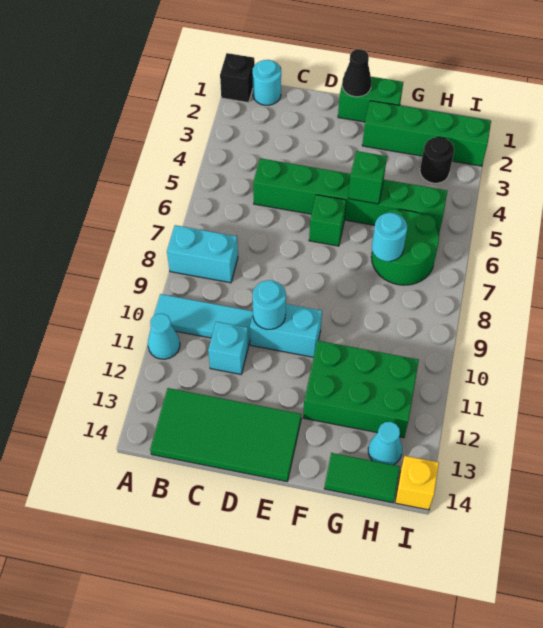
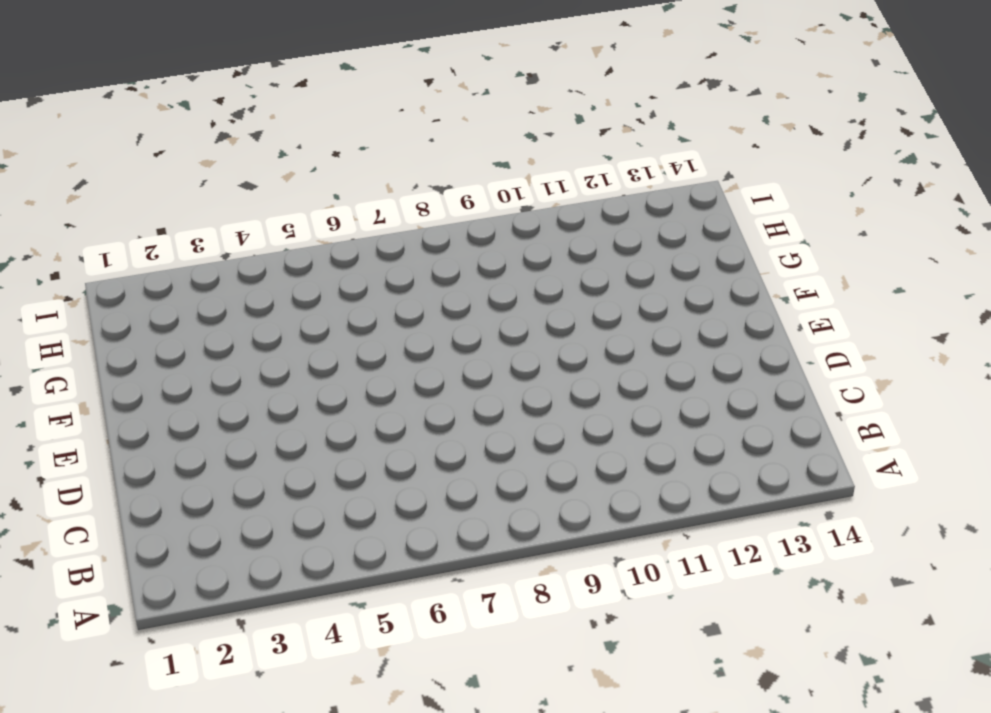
none -> black brick A1 level 1
none -> cyan brick A8:B8 level 1
none -> cyan tile A10:C10 level 1

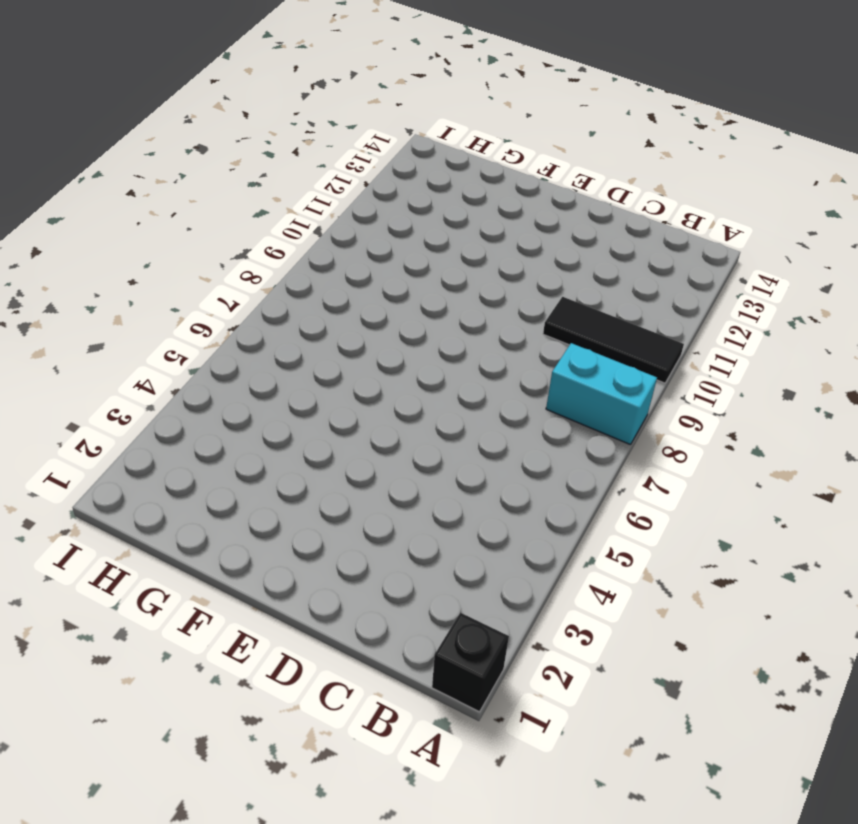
black tile A10:C10 level 1 -> cyan tile A10:C10 level 1
none -> cyan cone A11 level 1
none -> cyan round brick B1 level 1
none -> green tile B13:E14 level 1

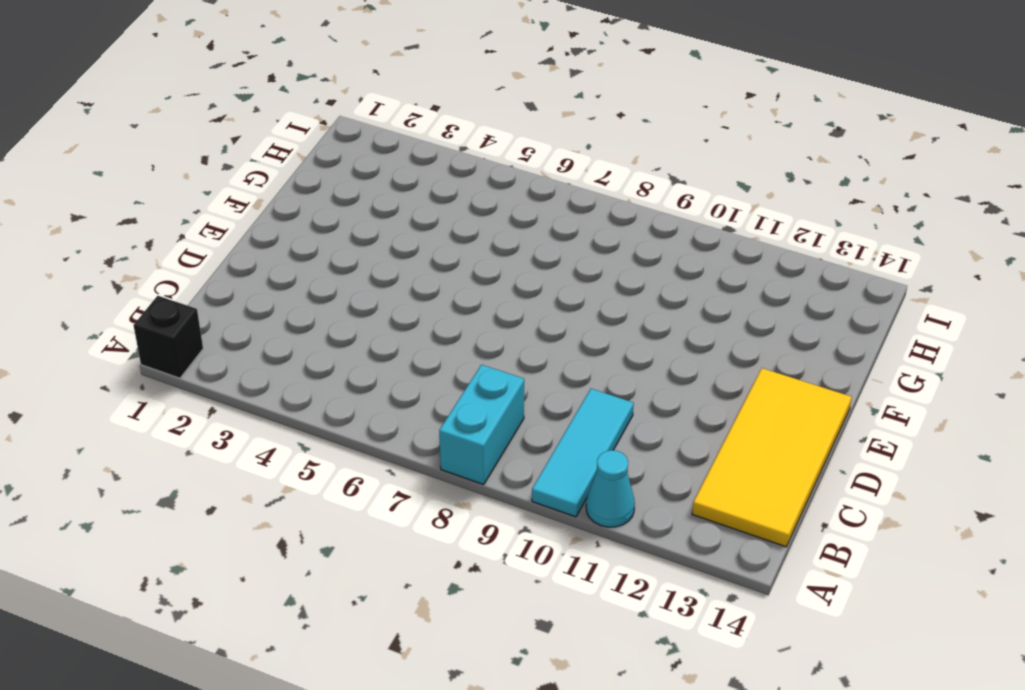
yellow tile B13:E14 level 1 -> green tile B13:E14 level 1
none -> cyan round brick B1 level 1
none -> green brick C5:H5 level 1
none -> cyan brick C11 level 1

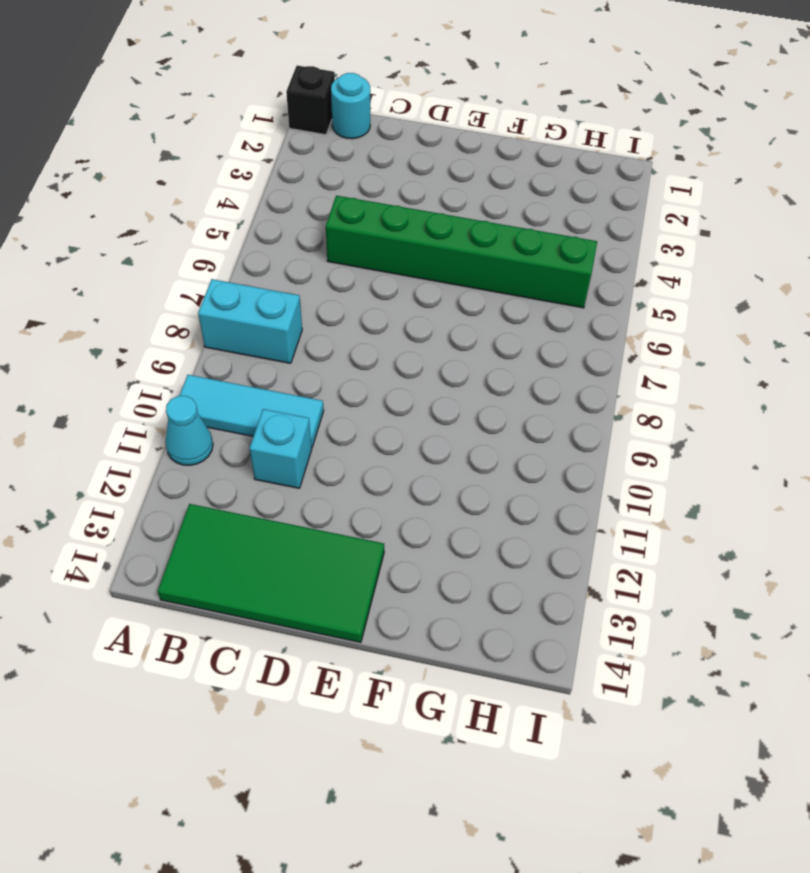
none -> cyan brick D10:E10 level 1
none -> green brick E1:F1 level 1
none -> green brick E6 level 1

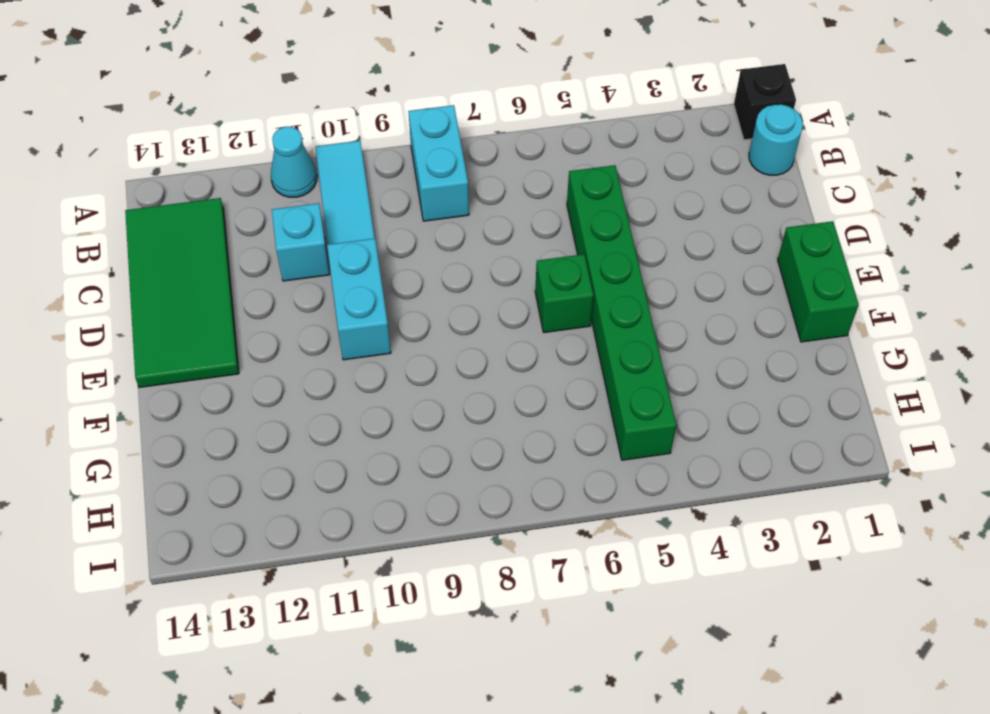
none -> green brick F2:I2 level 1
none -> green brick F11:H12 level 1
none -> green round brick G6:H7 level 1

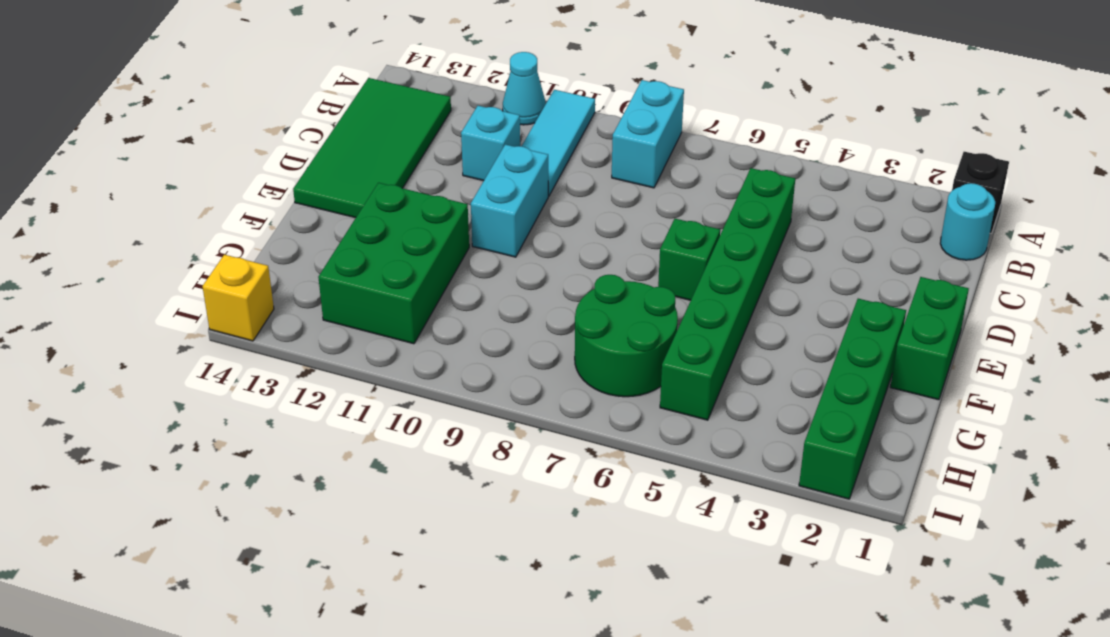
none -> green tile G14:H14 level 1
none -> black round brick H3 level 1
none -> cyan cone H13 level 1

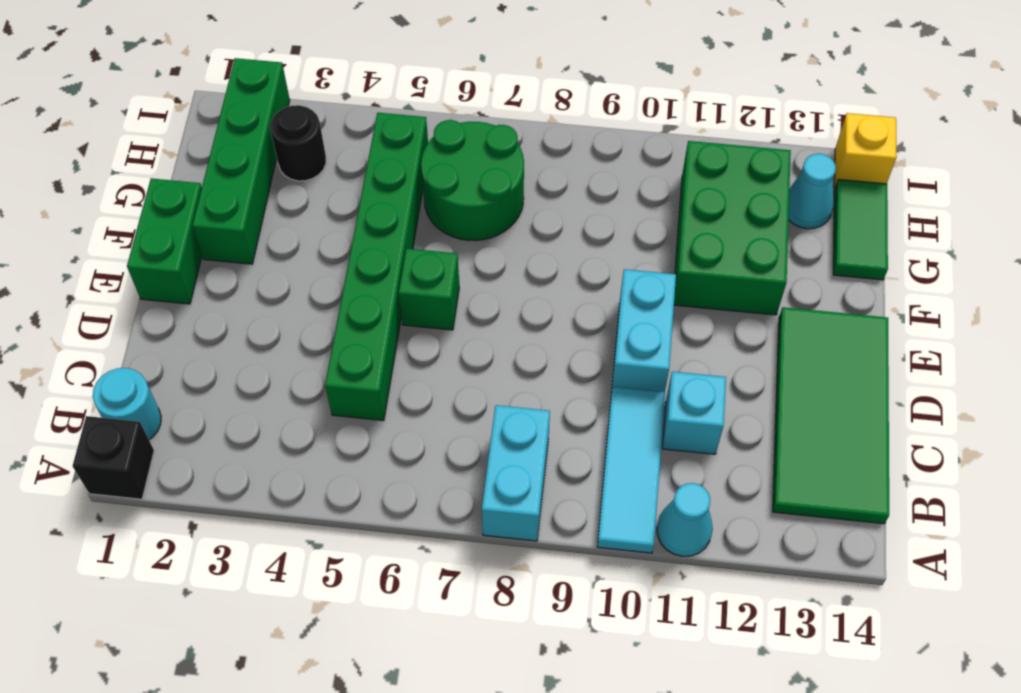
none -> cyan round brick D10 level 2
none -> black cone E1 level 2
none -> green brick F5 level 2

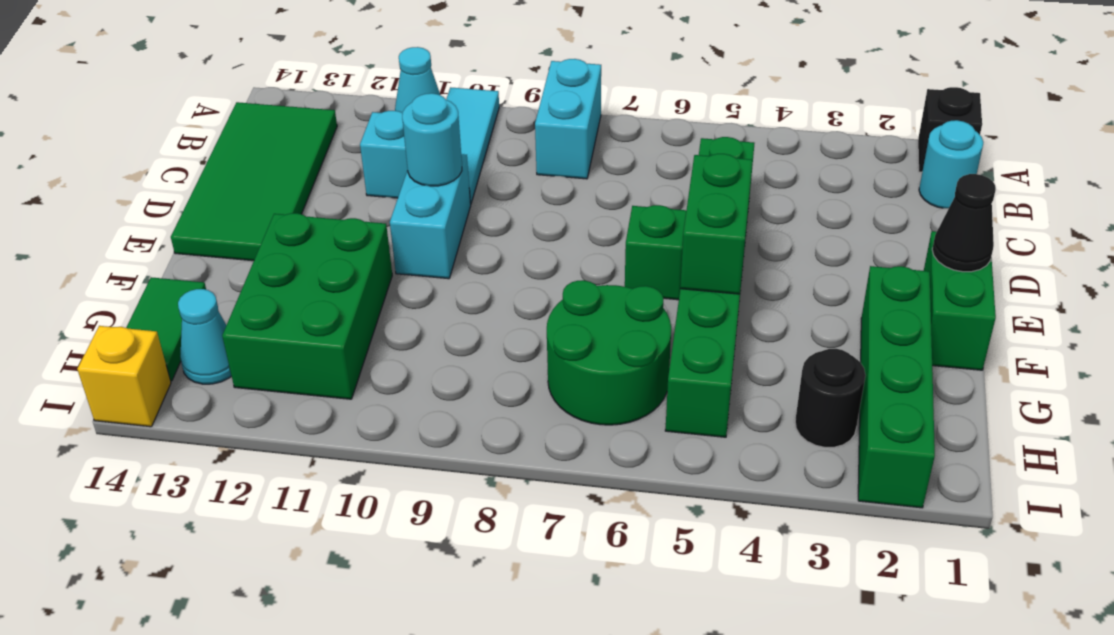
green brick E5:F5 level 2 -> green brick F5 level 2
none -> cyan round brick G7 level 2

